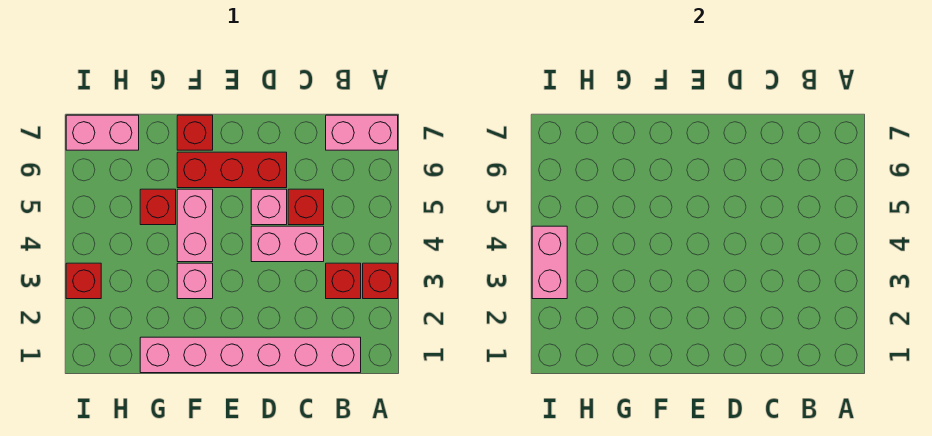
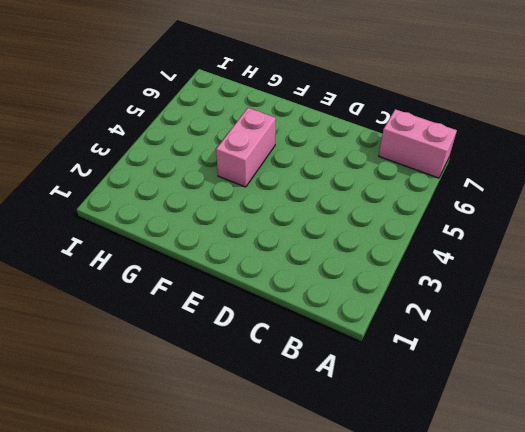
none -> red brick A3 level 1
none -> pink brick B1:G1 level 1
none -> red brick B3 level 1

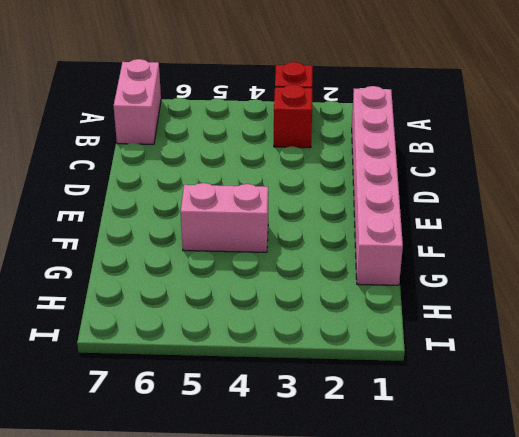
none -> pink brick C4:D4 level 1
none -> red brick C5 level 1
none -> pink brick D5 level 1

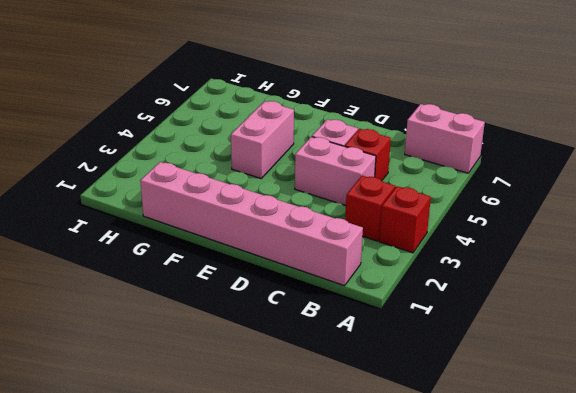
none -> red brick D6:F6 level 1
none -> pink brick F3 level 1
none -> red brick F7 level 1

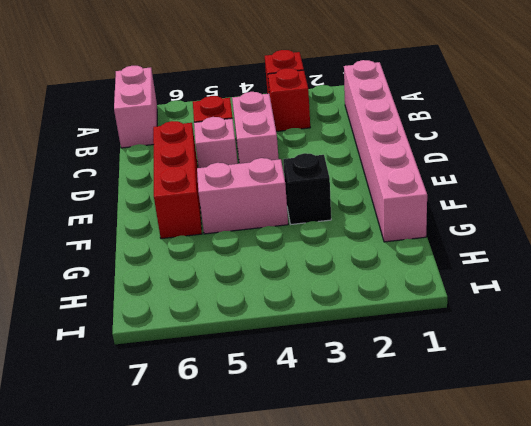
black brick F3 level 1 -> pink brick F3 level 1
none -> red brick F7 level 1
none -> red brick G5 level 1
none -> pink brick H7:I7 level 1

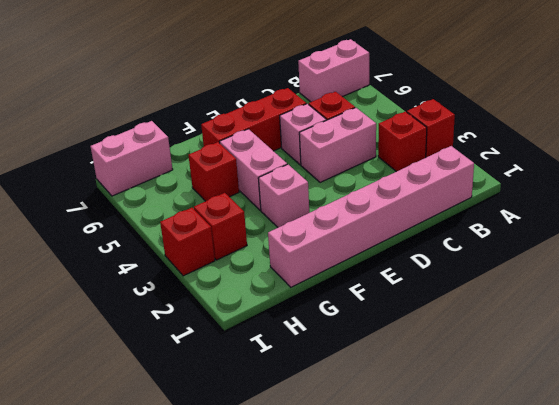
red brick H3 level 1 -> red brick F7 level 1
none -> pink brick I3:I4 level 2

